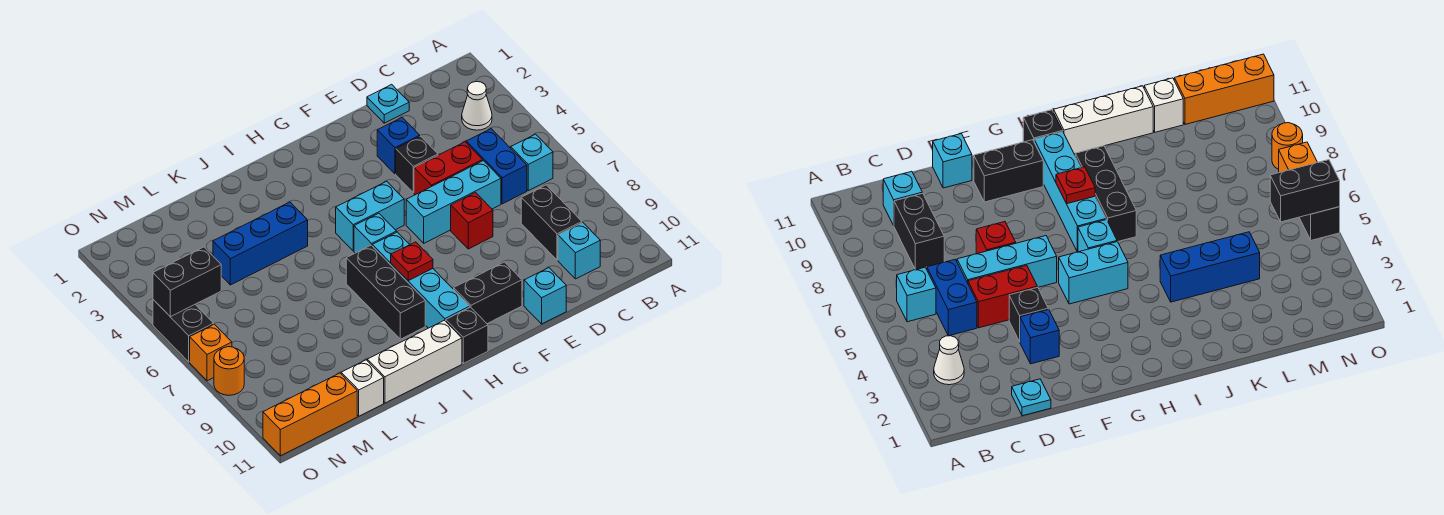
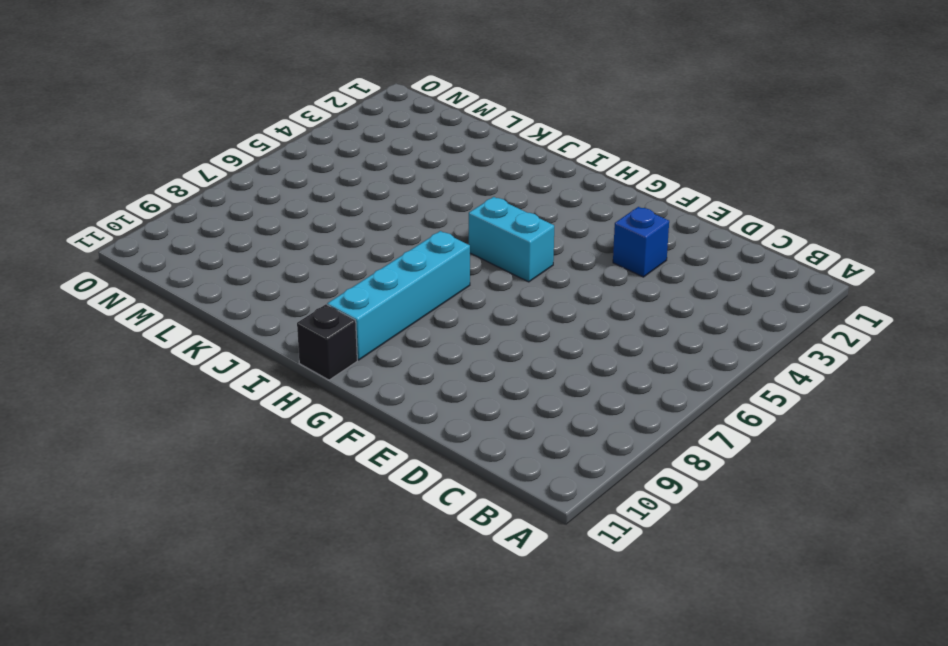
none -> white cone B3 level 1
none -> cyan brick B6 level 1
none -> blue brick C5:C6 level 1

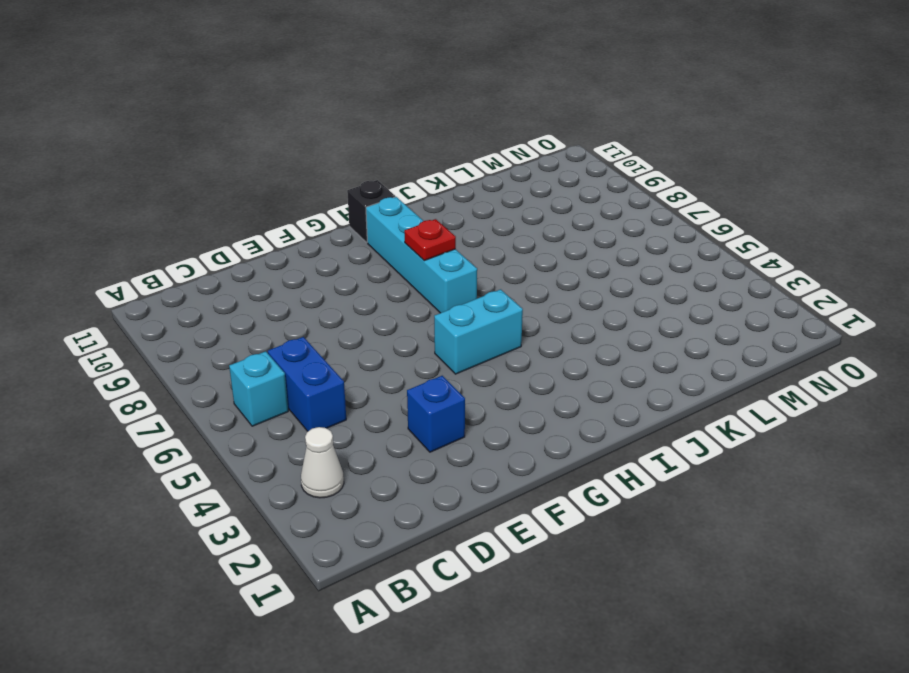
none -> black brick C8:C9 level 1
none -> cyan brick C10 level 1
none -> cyan plate D1 level 1

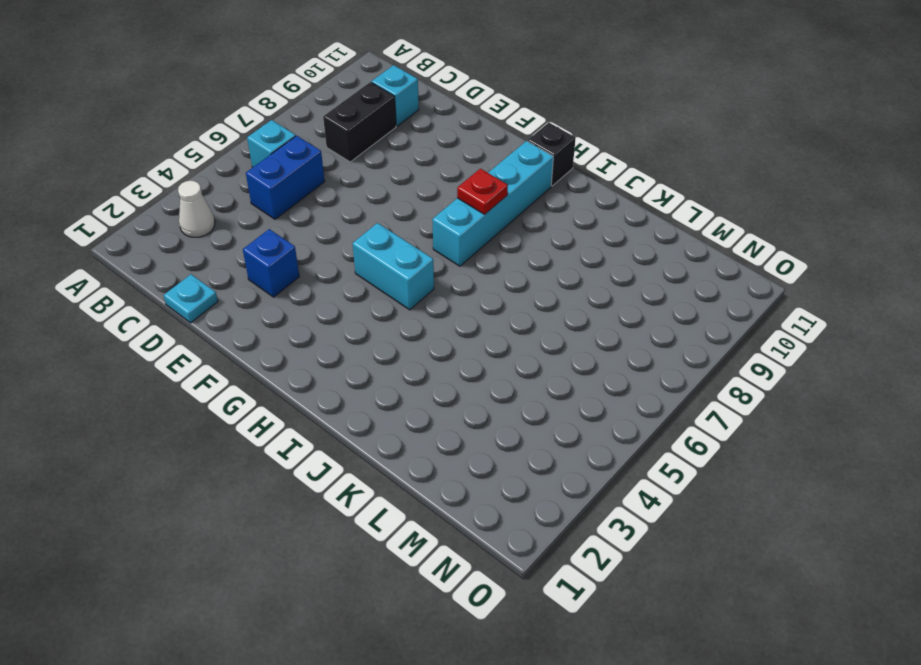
none -> red brick D5:E5 level 1
none -> cyan brick D6:F6 level 1
none -> black brick E4 level 1

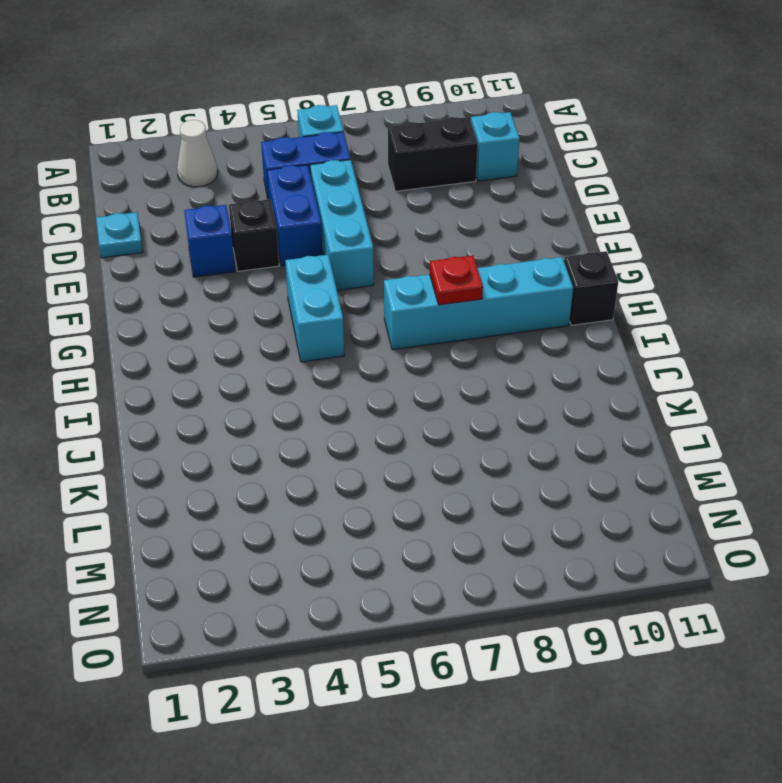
blue brick D5:E5 level 1 -> red brick D5:E5 level 1
none -> red brick E7 level 1
none -> cyan brick E11 level 1
none -> black brick F10:G10 level 1

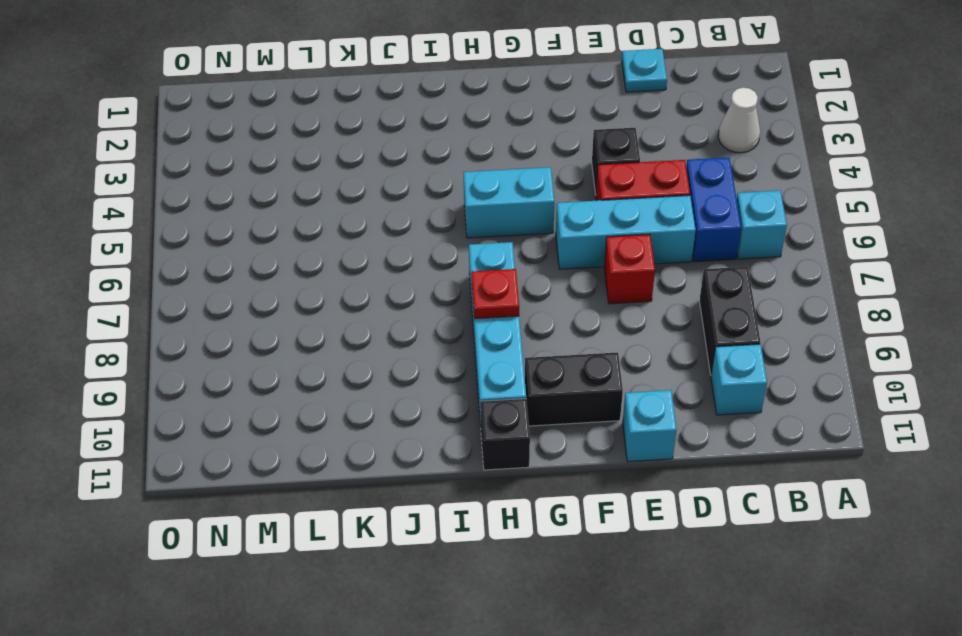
none -> blue brick E3 level 1
none -> cyan brick H6 level 1
none -> black brick I7:I9 level 1

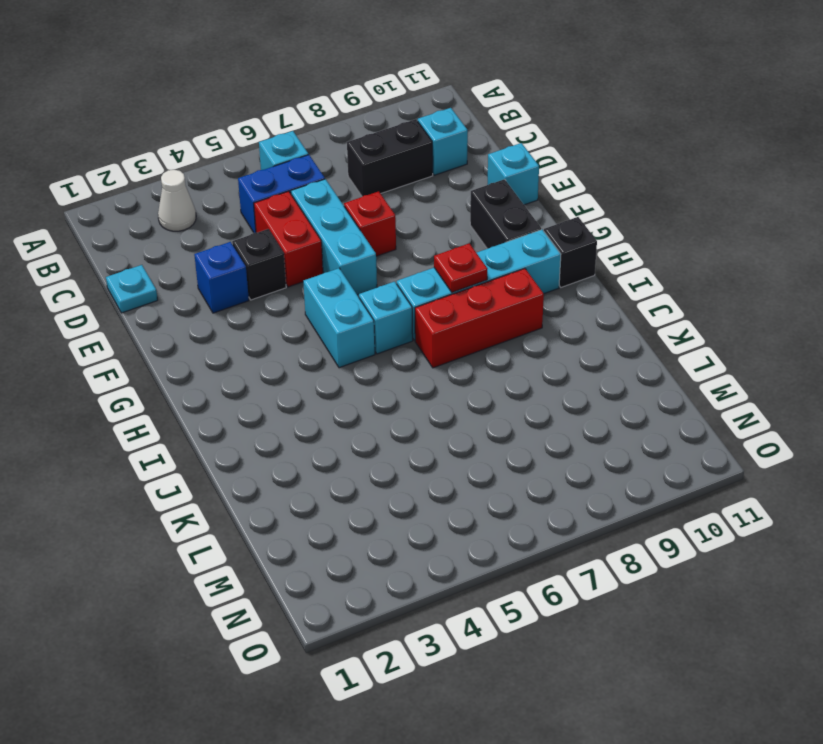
red brick I7:I9 level 1 -> black brick I7:I9 level 1
none -> white brick I11:K11 level 1
none -> blue brick J4:L4 level 1
none -> white brick L11 level 1

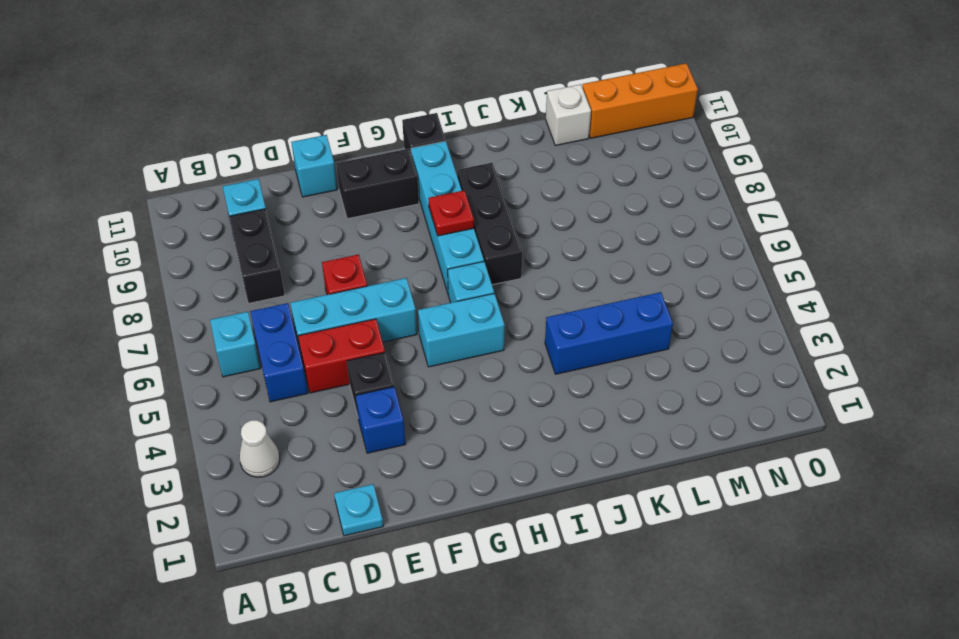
none -> white brick I11:K11 level 1
none -> black brick O5:O6 level 1
none -> orange brick O7 level 1

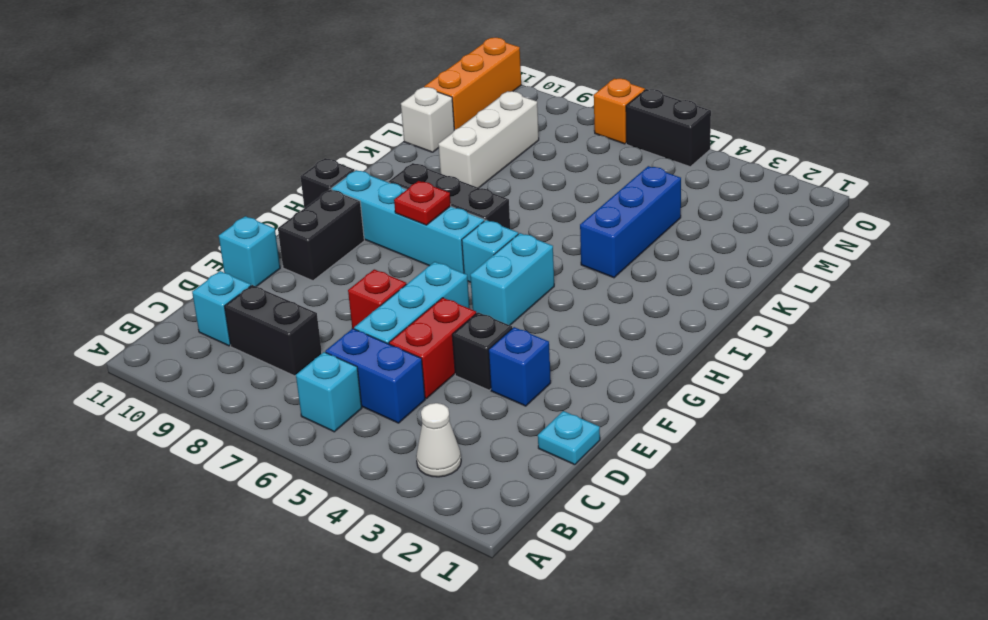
white brick K9:M9 level 1 -> white brick I11:K11 level 1
none -> orange round brick O8 level 1
none -> black brick N5:O5 level 2

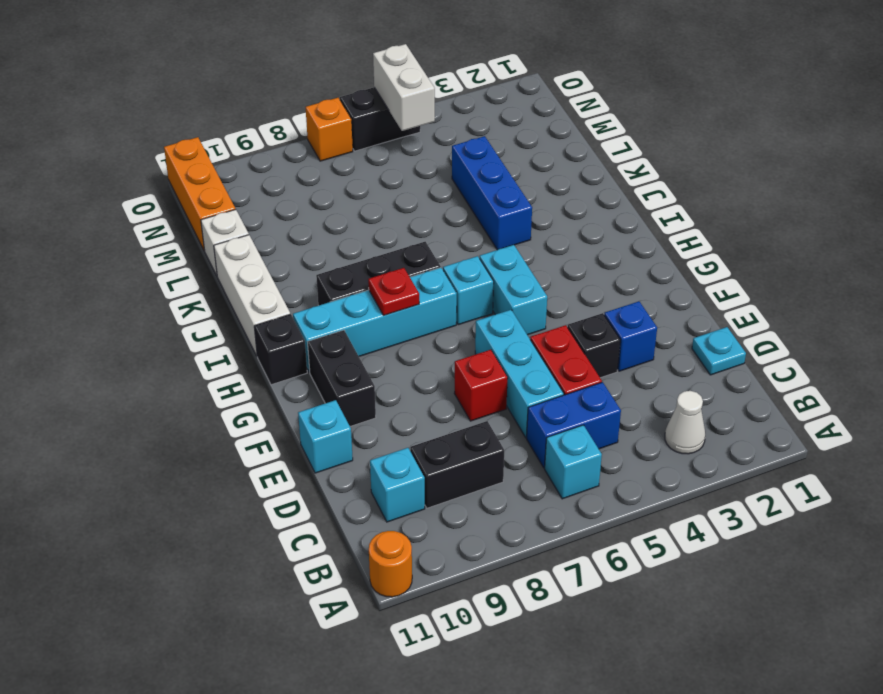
orange round brick A11 level 1 -> orange round brick O8 level 1
white brick N5:O5 level 2 -> black brick N5:O5 level 2

